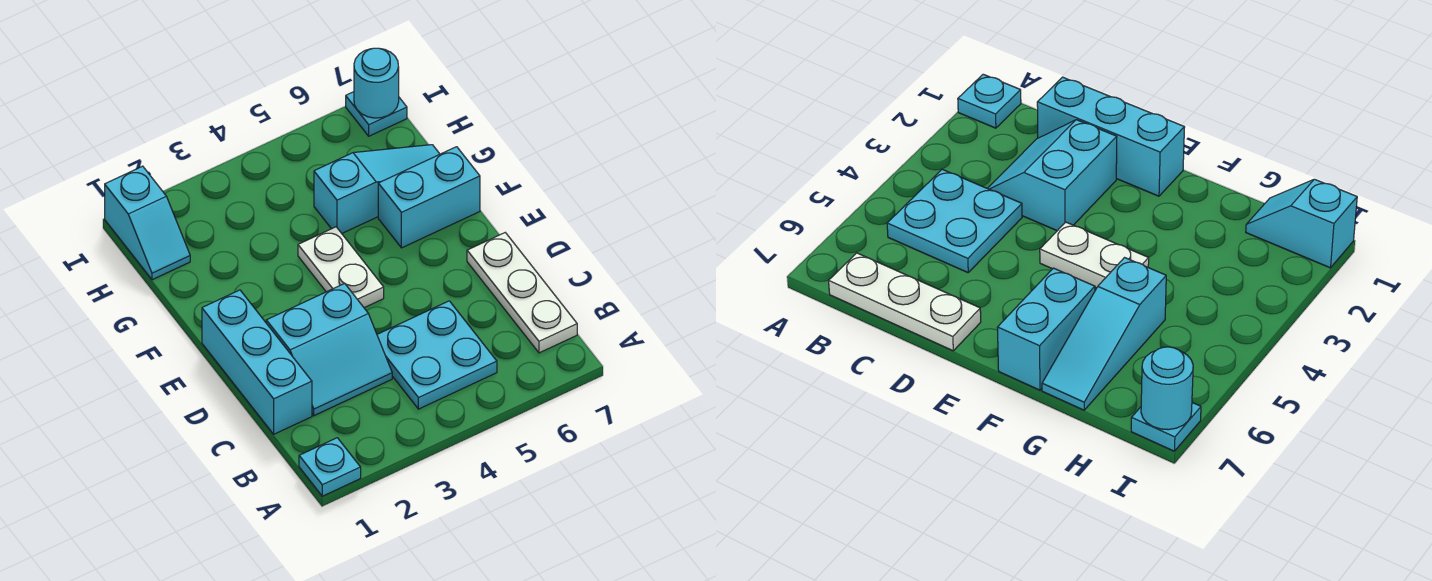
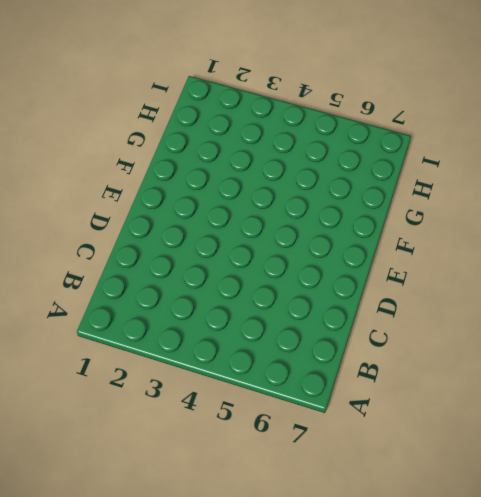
none -> cyan plate A1 level 1
none -> cyan plate B4:C5 level 1

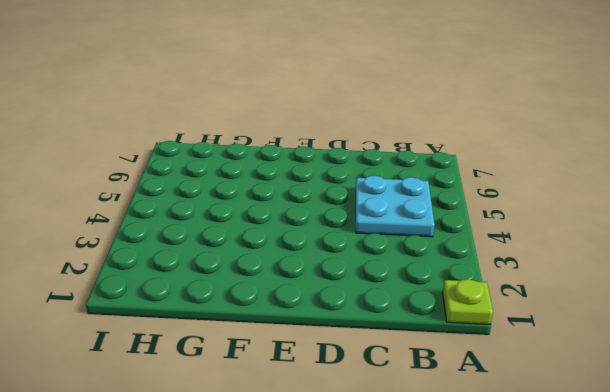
lime plate A1 level 1 -> cyan plate A1 level 1
none -> white plate B7:D7 level 1
none -> cyan brick C1:E1 level 1

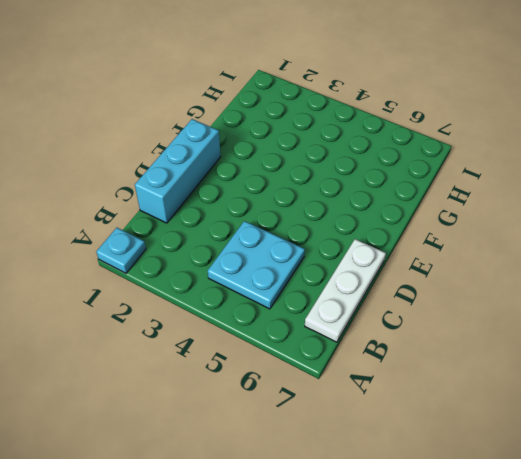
none -> cyan slope C2:D3 level 1 top D
none -> white plate E4:F4 level 1

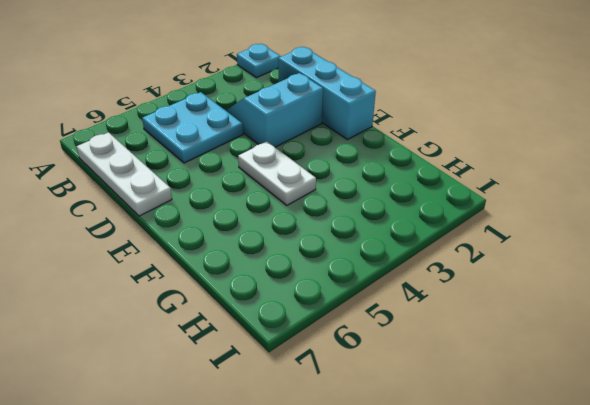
none -> cyan brick F6:F7 level 1
none -> cyan slope G5:G7 level 1 top 5

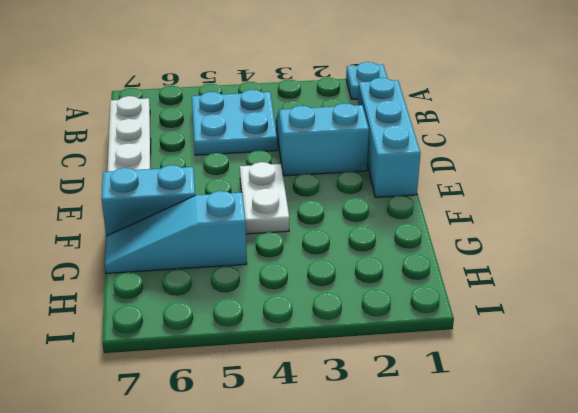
none -> cyan slope H1:I1 level 1 top I
none -> cyan plate I7 level 1

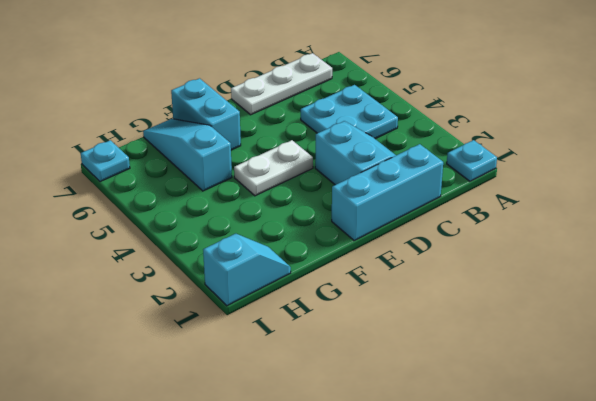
none -> cyan round brick I7 level 2

